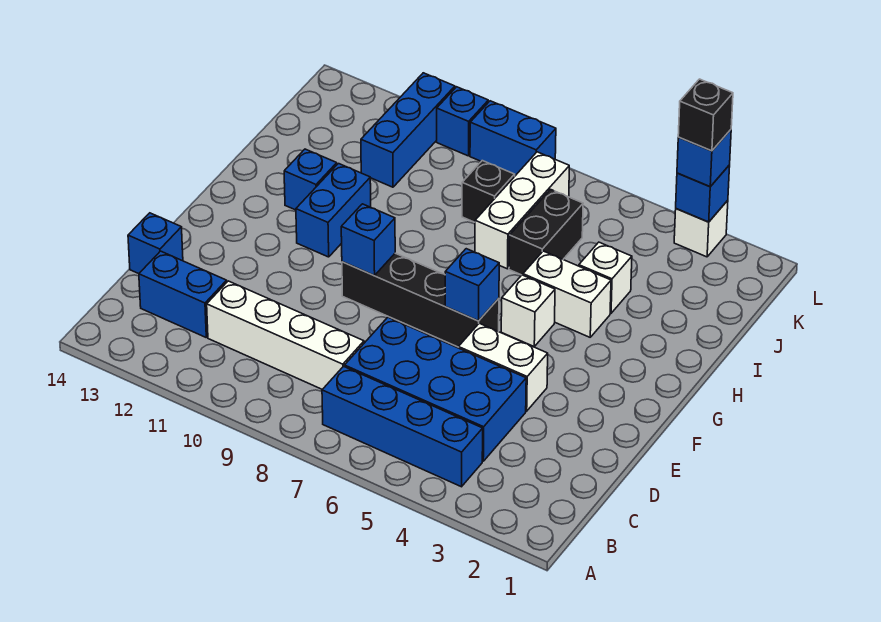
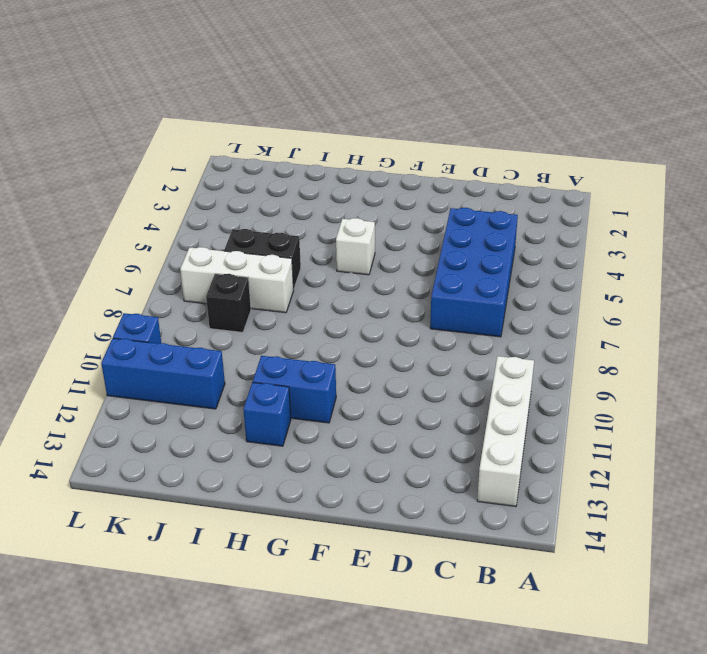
white brick B10:B13 level 1 -> white brick C8:C11 level 1
none -> blue brick B4:B7 level 1
none -> blue brick C12:C13 level 1
none -> blue brick D14 level 1

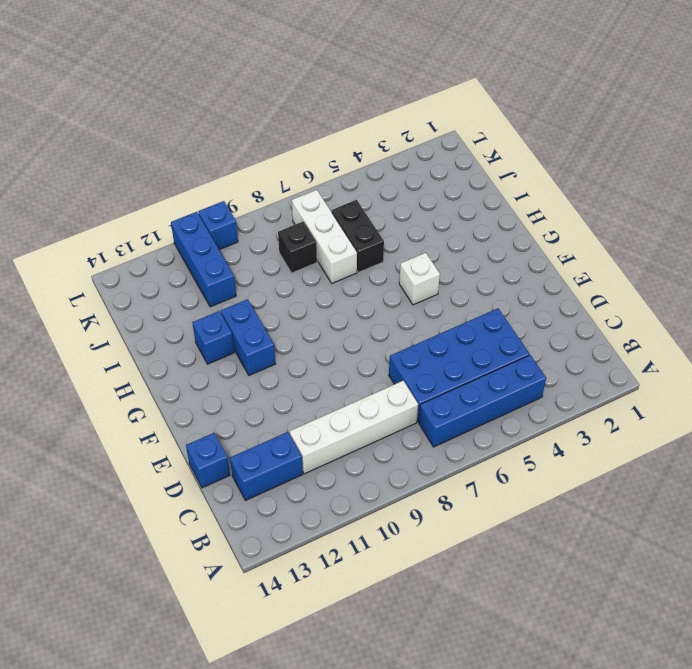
none -> white brick E4:E5 level 1
none -> black brick F6:F9 level 1
none -> white brick H4:H5 level 1

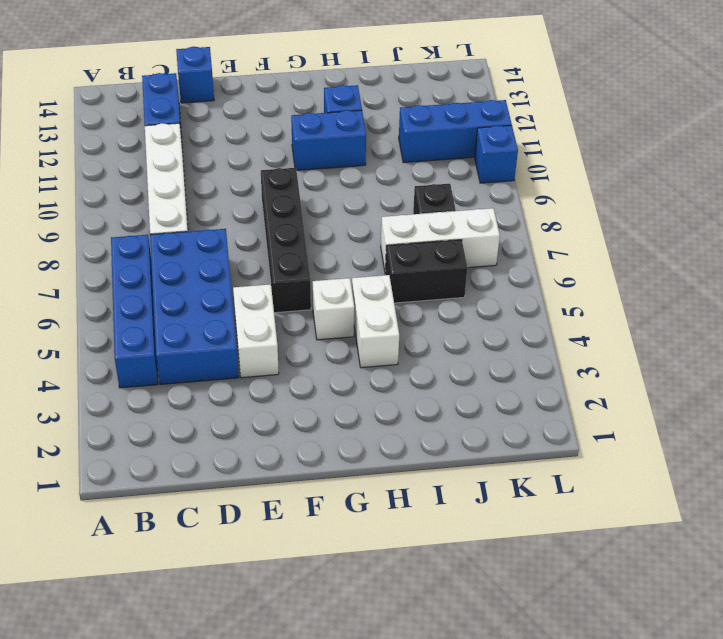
none -> white brick I4 level 1
none -> white brick L3 level 1
none -> blue brick L8:L9 level 1

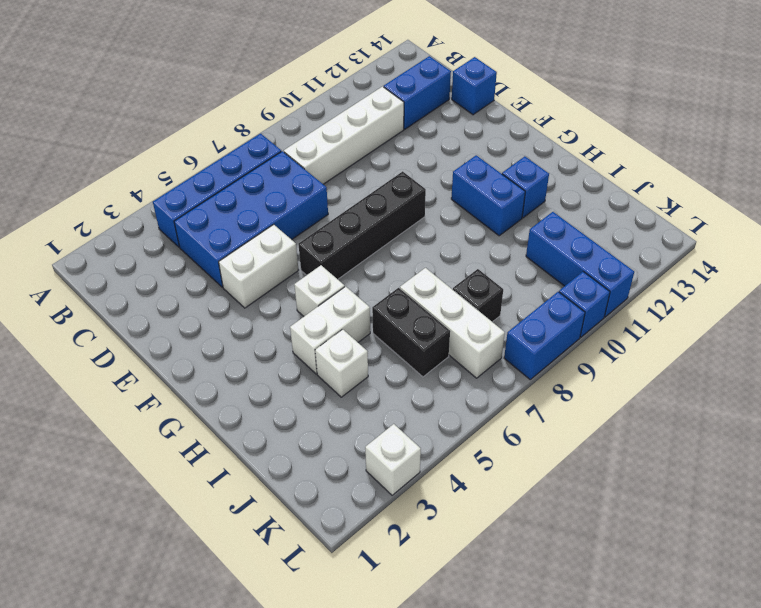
none -> blue brick F6 level 2
none -> blue brick F9 level 2
none -> blue brick L3 level 2

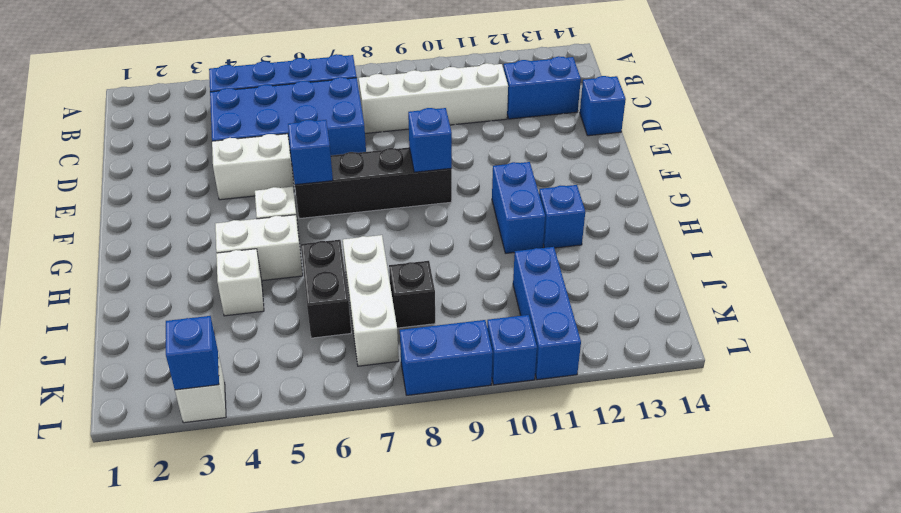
none -> blue brick L3 level 3
none -> black brick L3 level 4

